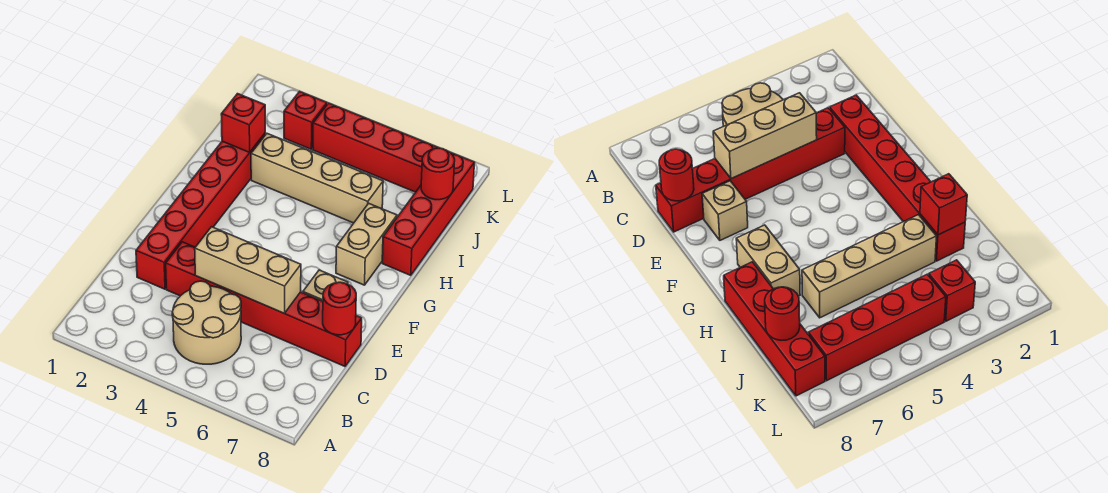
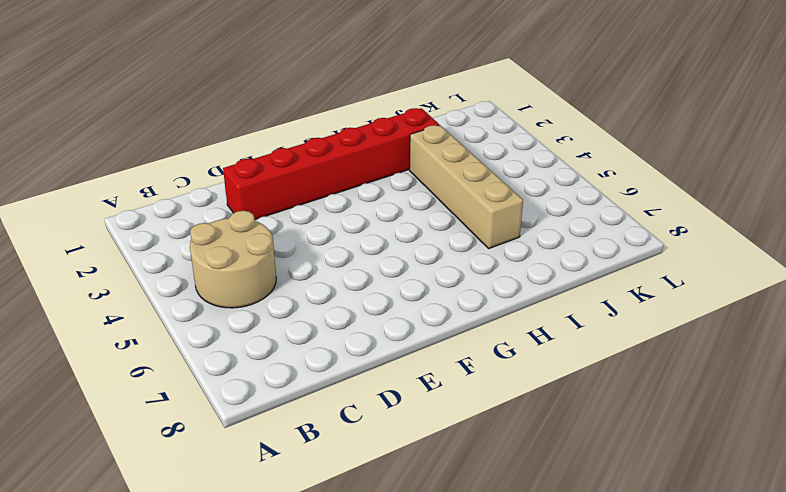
none -> red brick D3:D8 level 1
none -> tan brick E7 level 1
none -> tan brick G7:H7 level 1

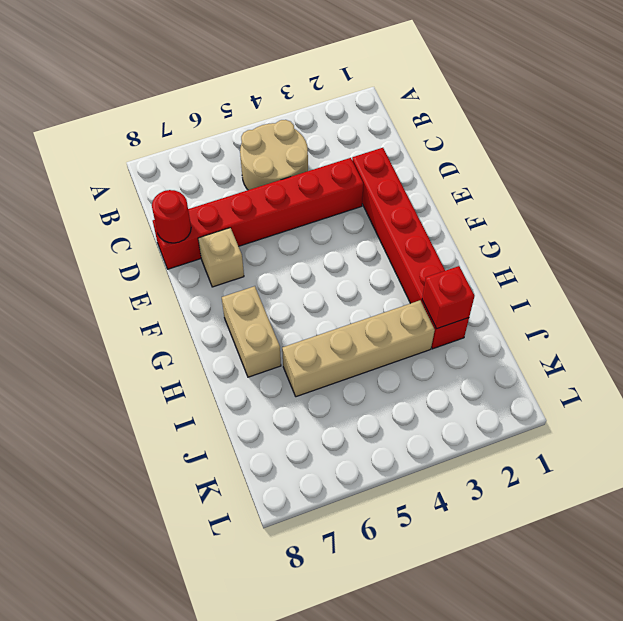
none -> red brick H8:K8 level 1
none -> red brick K3 level 1
none -> red brick K4:K7 level 1

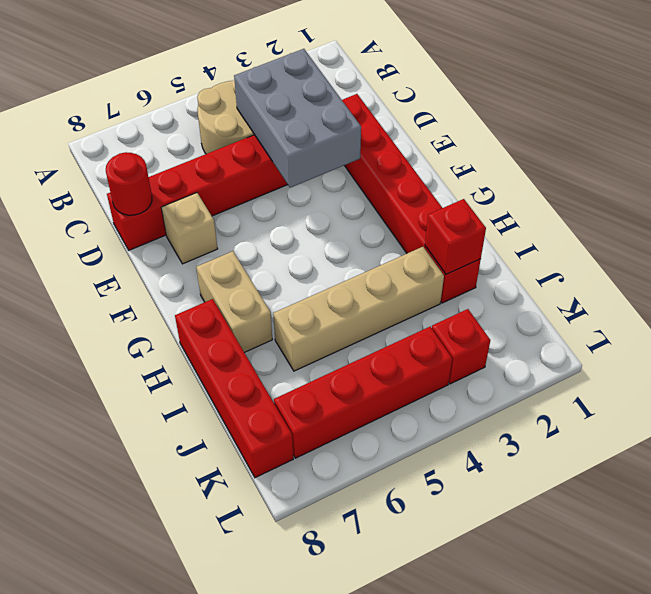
grey brick C3:E4 level 2 -> tan brick D4:D6 level 2
none -> red round brick J8 level 2

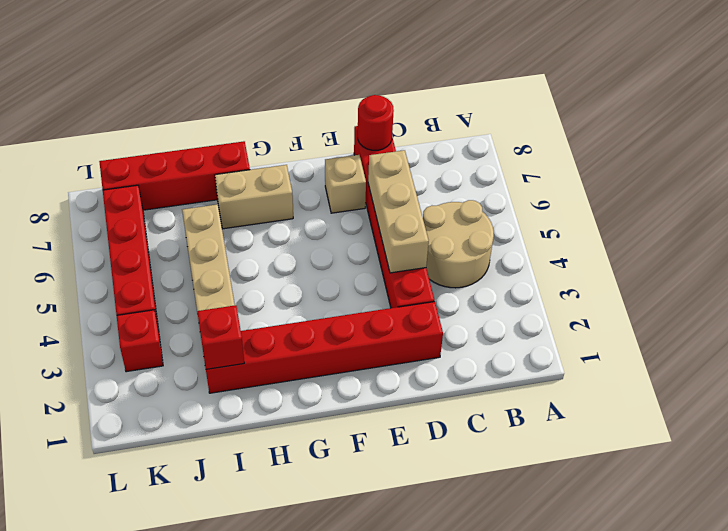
none -> red round brick J8 level 2

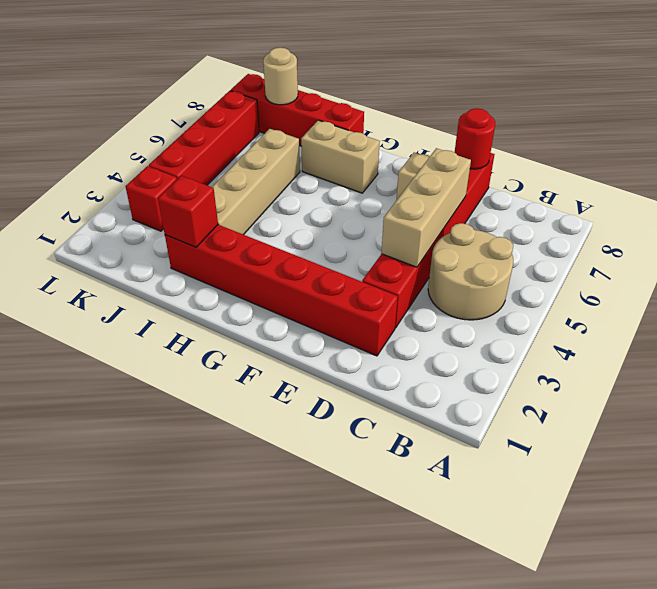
tan round brick J8 level 2 -> red round brick J8 level 2

